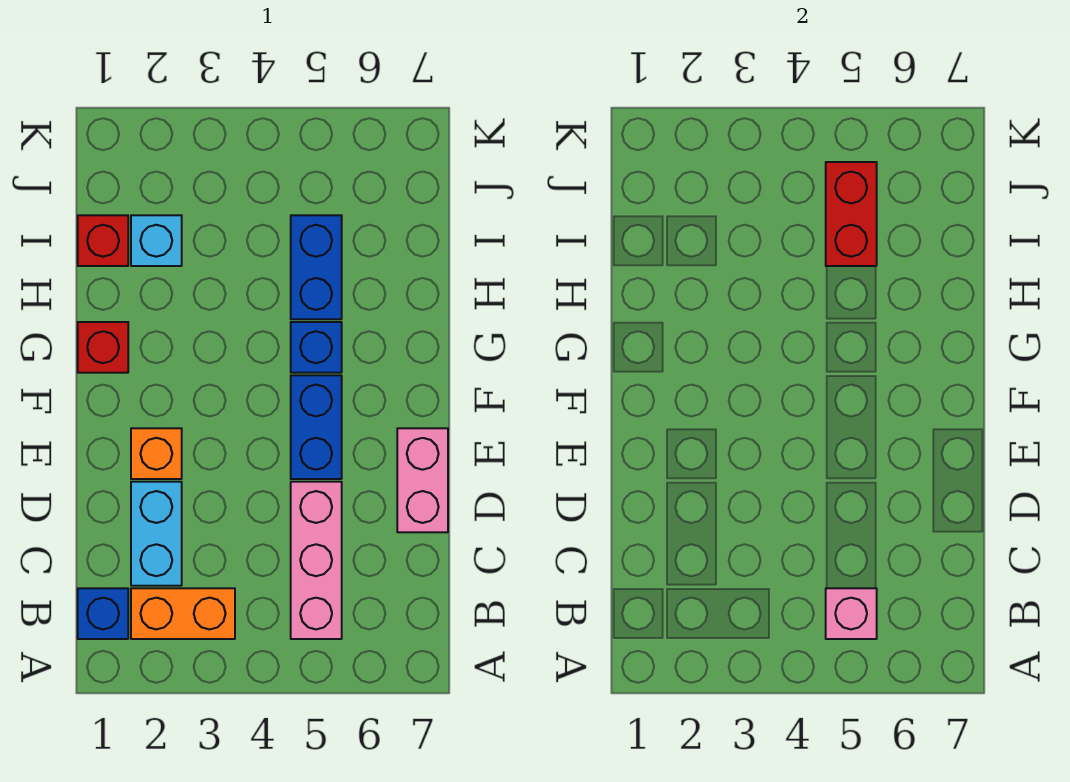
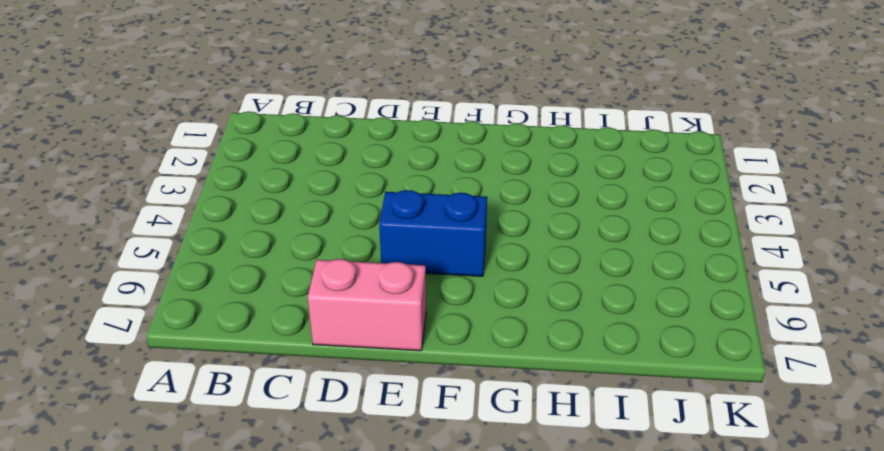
none -> blue brick B1 level 1
none -> orange brick B2:B3 level 1
none -> pink brick B5:D5 level 1

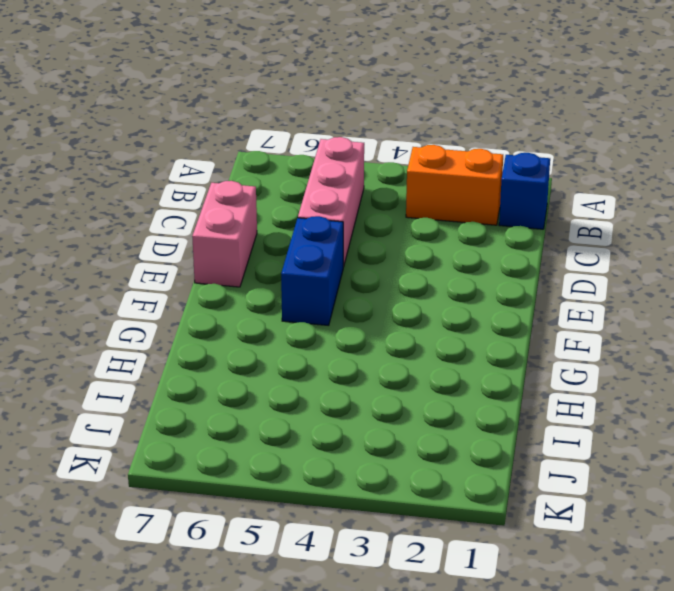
none -> cyan brick C2:D2 level 1
none -> orange brick E2 level 1
none -> red brick G1 level 1

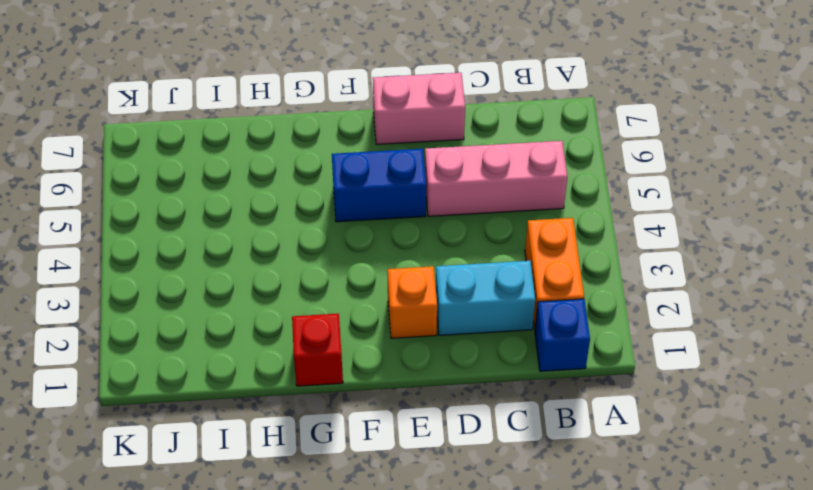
none -> blue brick G5 level 1
none -> blue brick H5:I5 level 1
none -> red brick I1 level 1

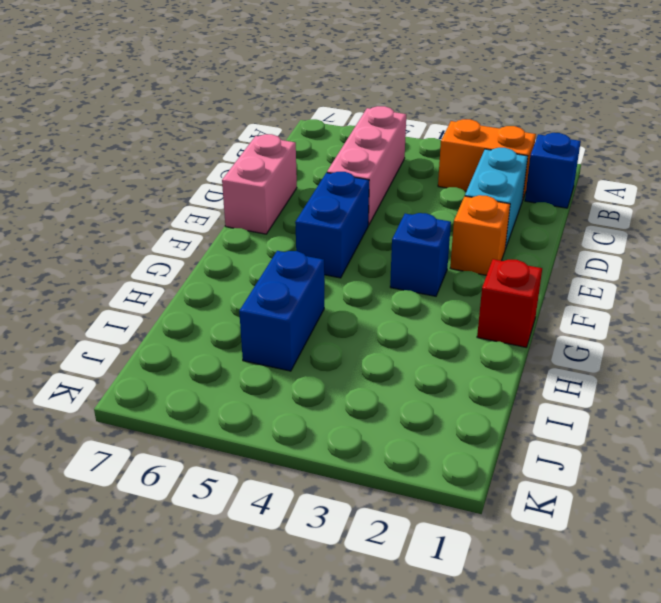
blue brick F3 level 1 -> blue brick G5 level 1
none -> red brick I1 level 1
none -> cyan brick I2 level 1
none -> pink brick B5 level 2

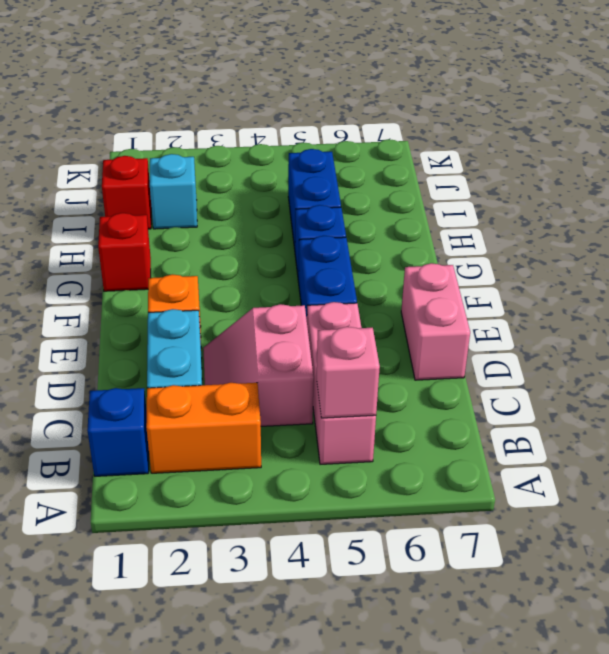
pink slope C3:D4 level 1 top 4 -> none
none -> red brick I5:J5 level 2

